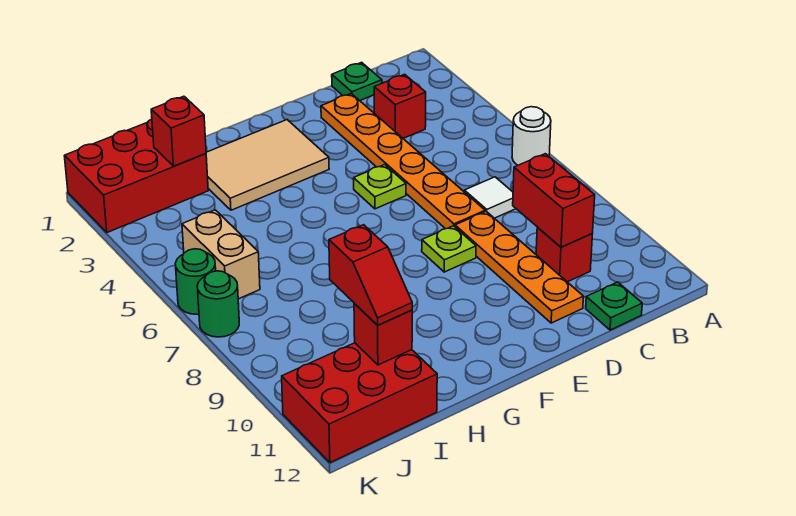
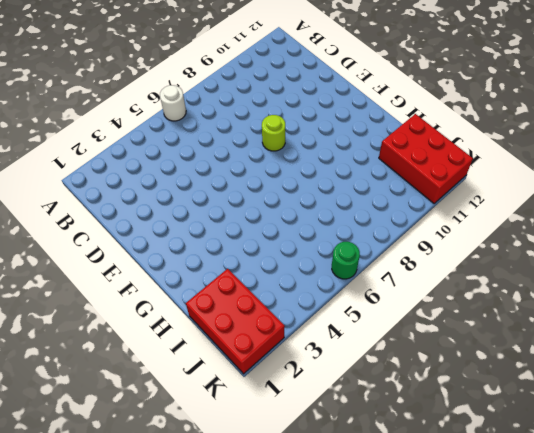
lime round brick E8 level 1 -> lime plate E8 level 1
none -> green plate C1 level 1
none -> red brick C3 level 1
none -> white tile C7 level 1

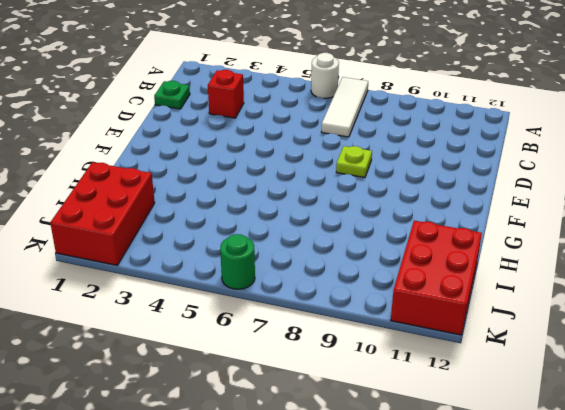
white tile A7:C7 level 1 -> white tile C7 level 1
none -> red brick C10 level 1
none -> green plate C12 level 1
none -> orange plate D2:D7 level 1

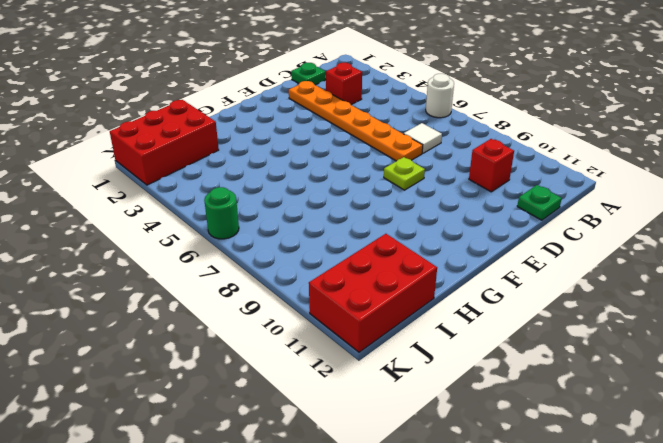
none -> orange plate D8:D11 level 1
none -> lime plate E5 level 1
none -> tan tile F2:H3 level 1

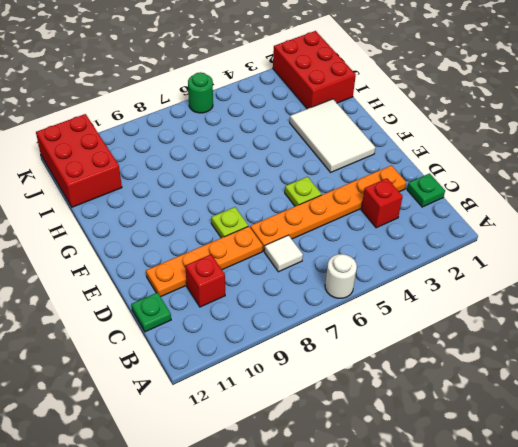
white tile F2:H3 level 1 -> tan tile F2:H3 level 1
none -> tan brick J5:J6 level 1
none -> green round brick K7 level 1
none -> red brick C9:C10 level 2

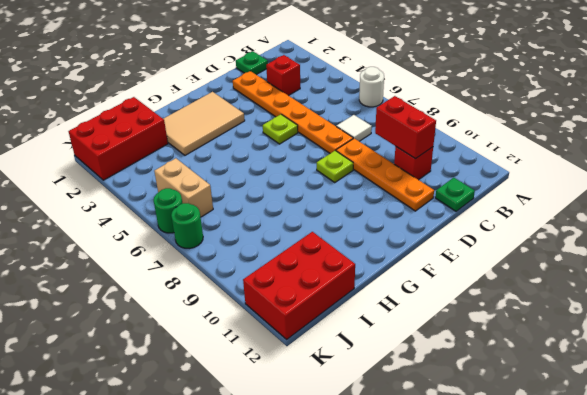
none -> red brick I2 level 2
none -> red brick I11 level 2
none -> red slope I10:I11 level 3 top 10

